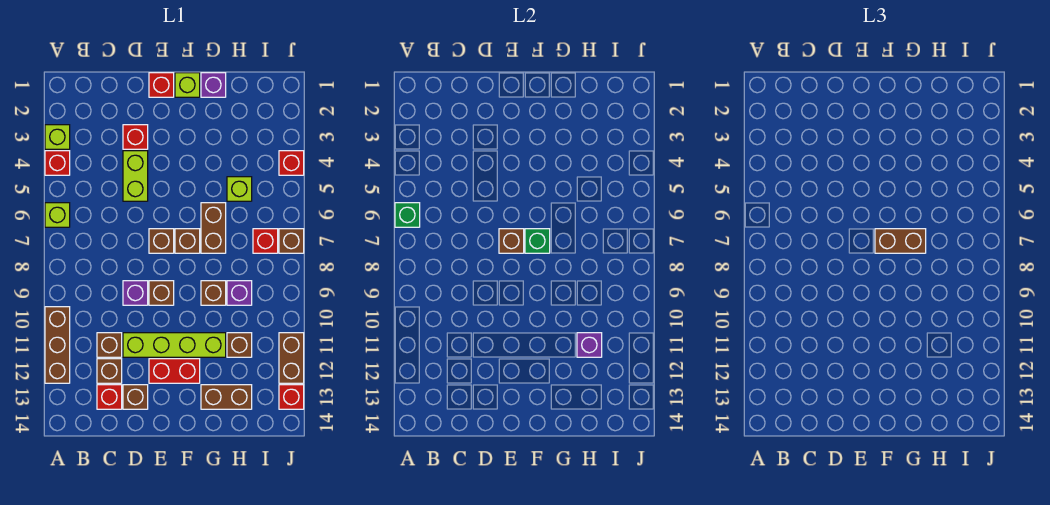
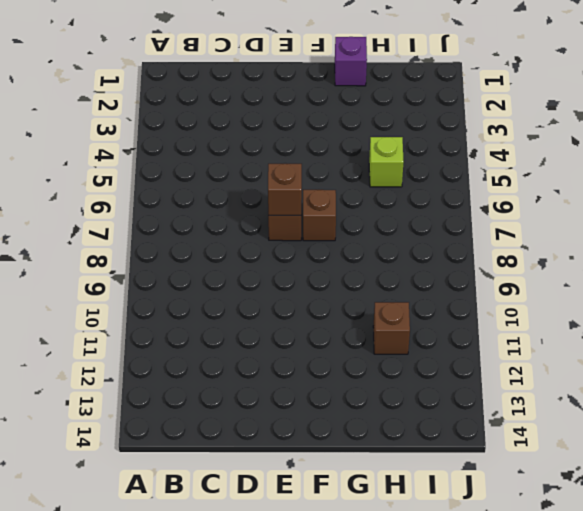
none -> lime brick A3 level 1
none -> red brick A4 level 1
none -> lime brick A6 level 1
none -> brown brick A10:A12 level 1

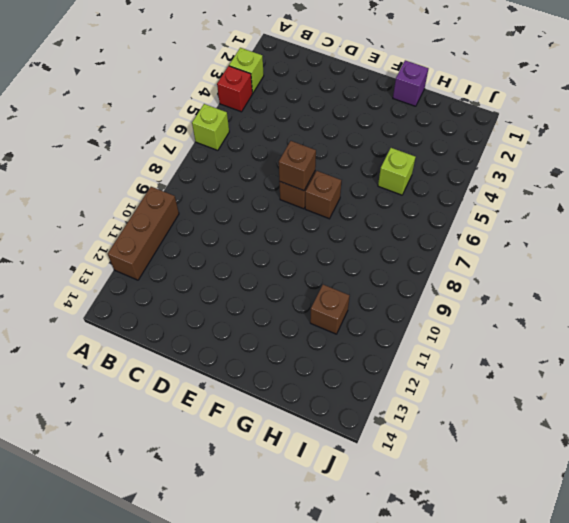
none -> brown brick C11 level 1
none -> brown brick C12 level 1
none -> red brick C13 level 1
none -> red brick D3 level 1

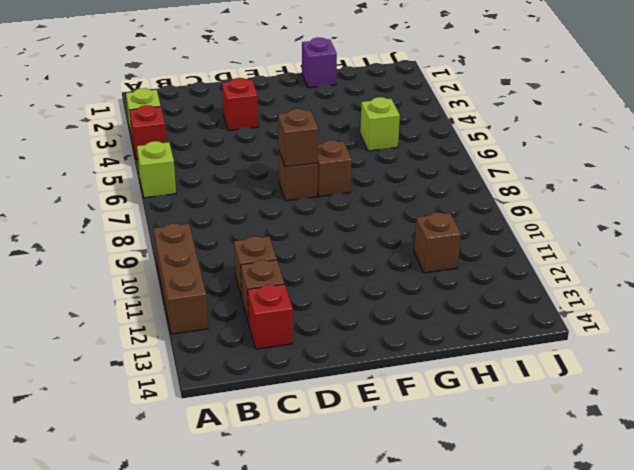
none -> lime brick D4:D5 level 1
none -> purple brick D9 level 1
none -> lime brick D11:G11 level 1
none -> brown brick D13 level 1

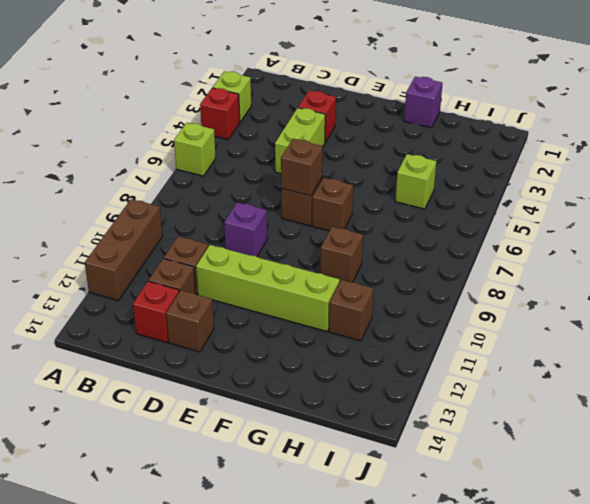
none -> red brick E1 level 1
none -> brown brick E9 level 1
none -> red brick E12:F12 level 1
none -> lime brick F1 level 1

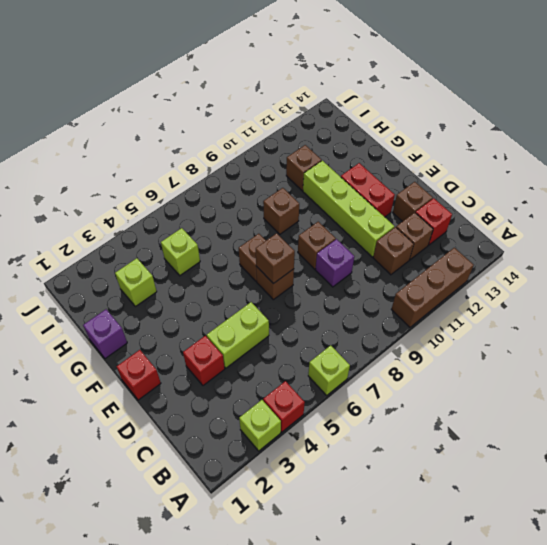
lime brick H3 level 1 -> lime brick F1 level 1
none -> brown brick G6:G7 level 1
none -> brown brick G13:H13 level 1
none -> purple brick H9 level 1
none -> red brick I7 level 1

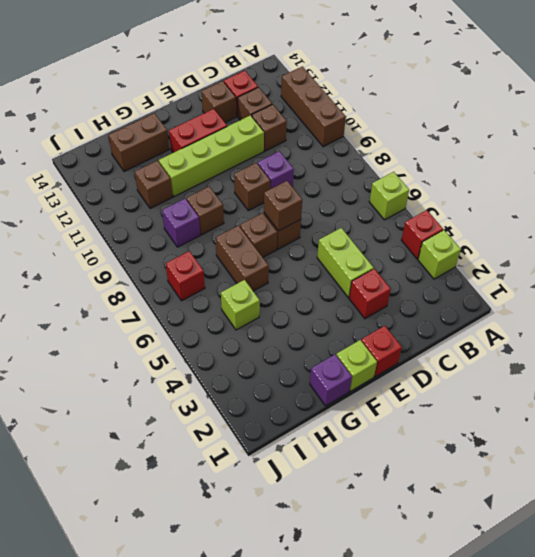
none -> red brick J4 level 1
none -> brown brick J7 level 1
none -> brown brick J11:J12 level 1
none -> red brick J13 level 1

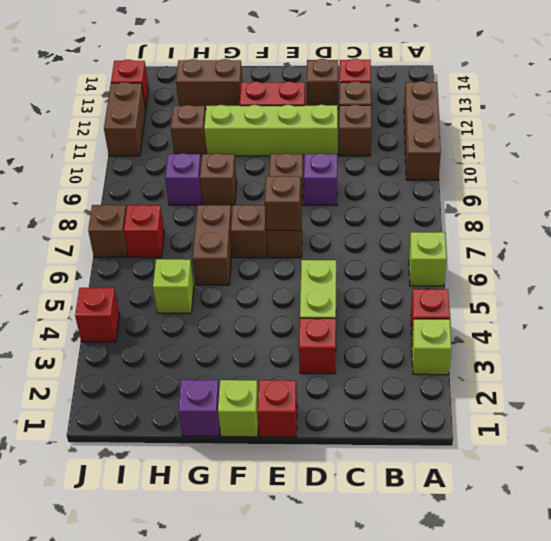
none -> green brick A6 level 2
none -> green brick F7 level 2
none -> purple brick H11 level 2
none -> brown brick F7:G7 level 3

